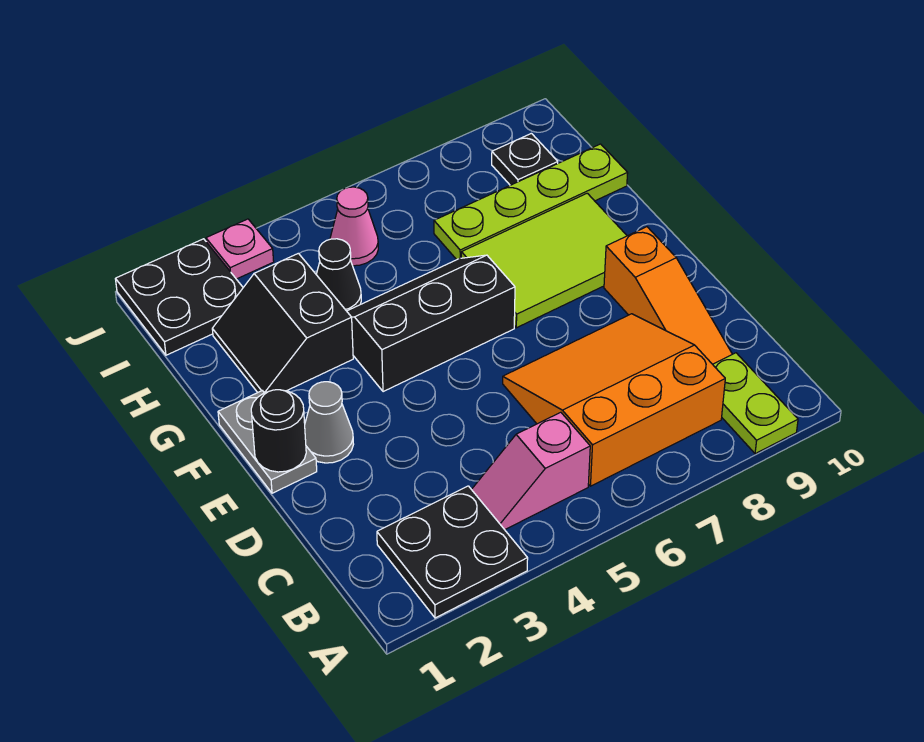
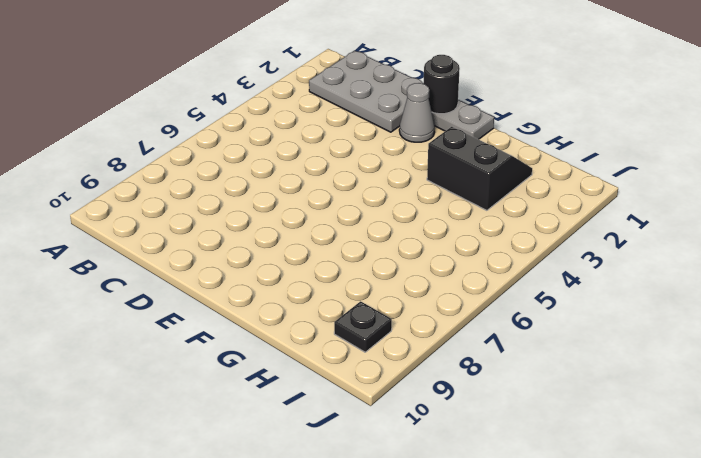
grey plate B1:D2 level 1 -> black plate A2:B3 level 1
none -> lime plate A9:B9 level 1
none -> pink slope B4:B5 level 1 top 5
none -> orange slope B6:D8 level 1 top B

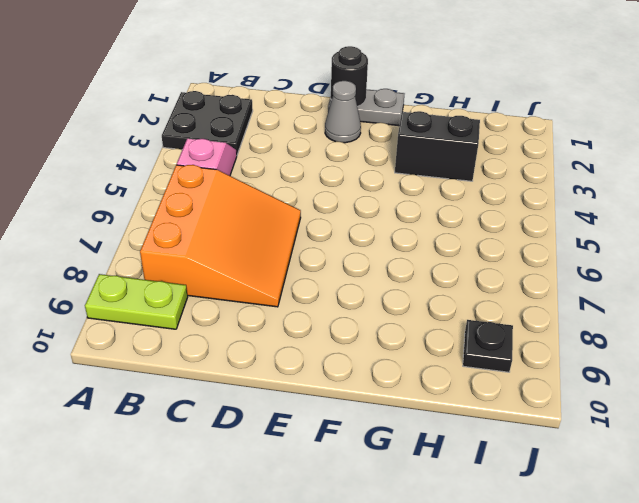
none -> orange slope C9:E9 level 1 top E
none -> black slope F4:G6 level 1 top F
none -> lime tile F7:G9 level 1

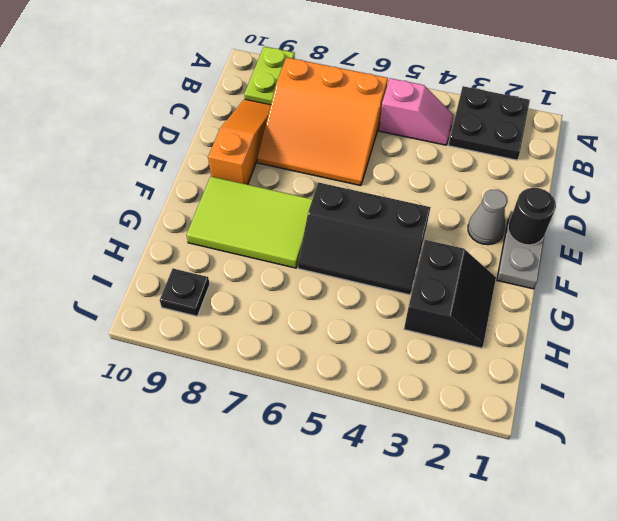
none -> black cone H4 level 1
none -> lime plate H7:H10 level 1
none -> black plate I1:J2 level 1

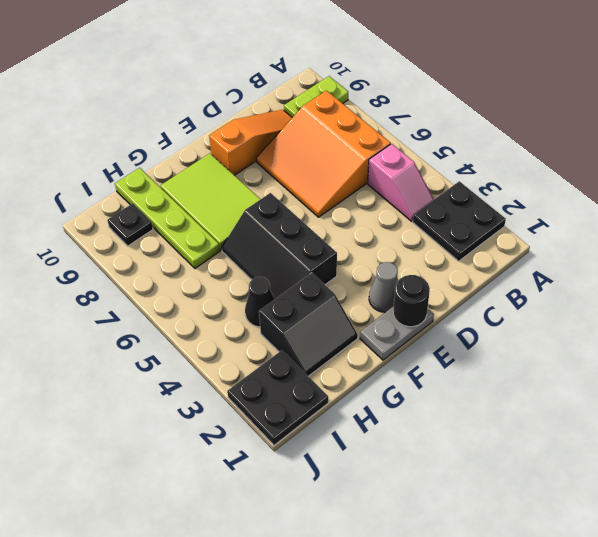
none -> pink cone I5 level 1
none -> pink plate J3 level 1

